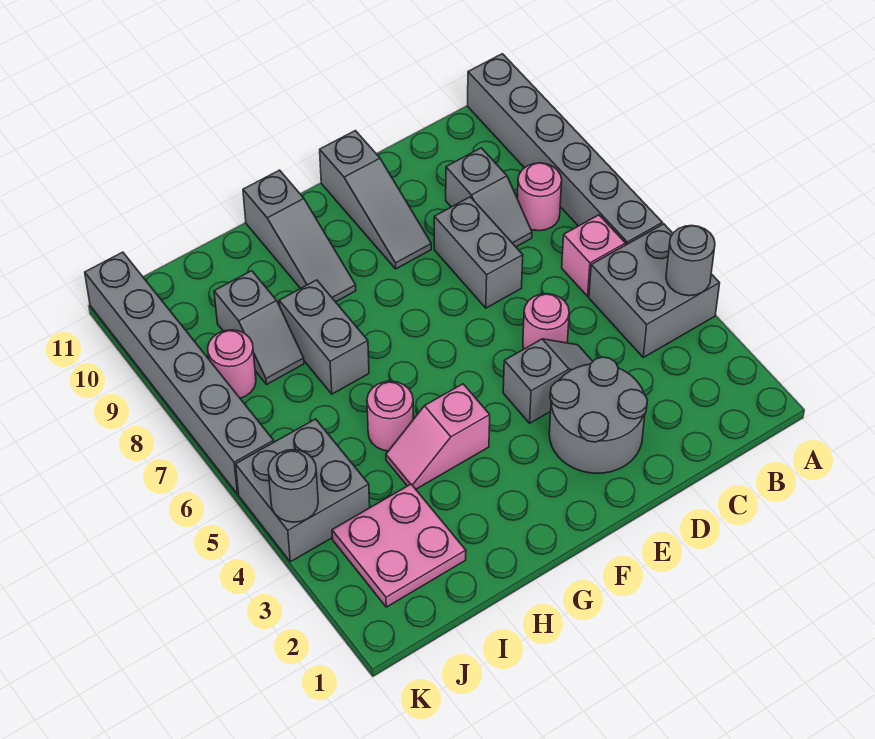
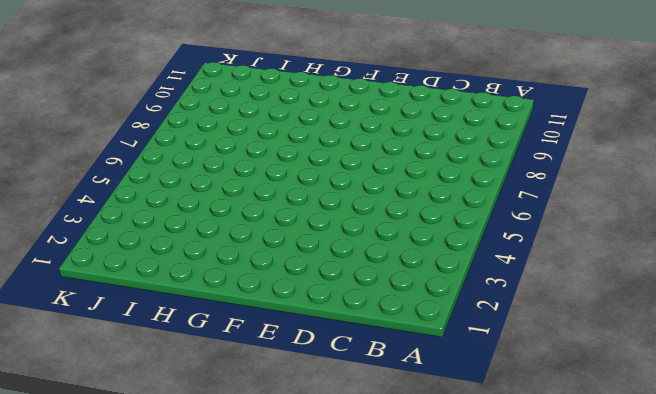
none -> grey brick A4:B5 level 1
none -> grey brick A6:A11 level 1
none -> pink brick B6 level 1

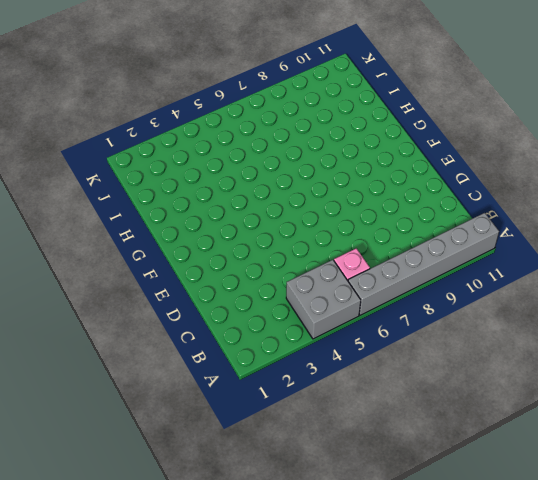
none -> pink round brick B8 level 1
none -> grey slope C8:C9 level 1 top 9
none -> grey round brick D2:E3 level 1

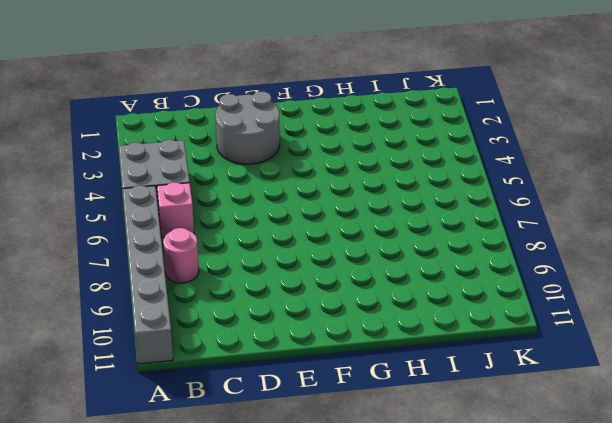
none -> grey slope C8:C9 level 1 top 9
none -> grey slope D4:E4 level 1 top E
none -> pink round brick D5 level 1

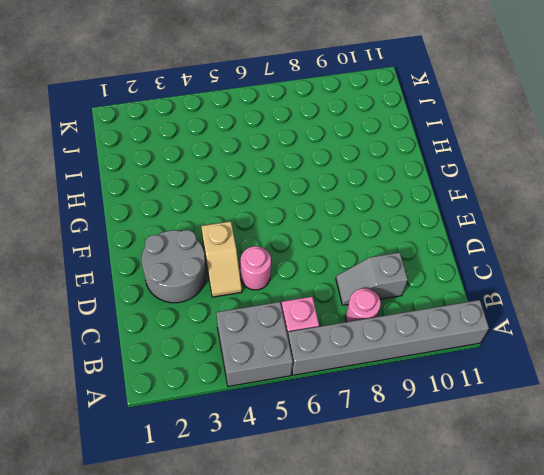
tan slope D4:E4 level 1 top E -> grey slope D4:E4 level 1 top E
none -> grey brick D7:D8 level 1
none -> grey slope E9:E11 level 1 top 11
none -> pink slope G4:H4 level 1 top G

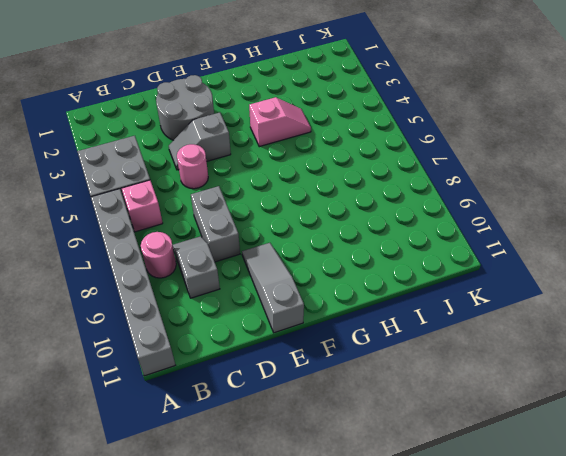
none -> grey slope G9:G11 level 1 top 11
none -> pink round brick H5 level 1
none -> grey brick H7:H8 level 1

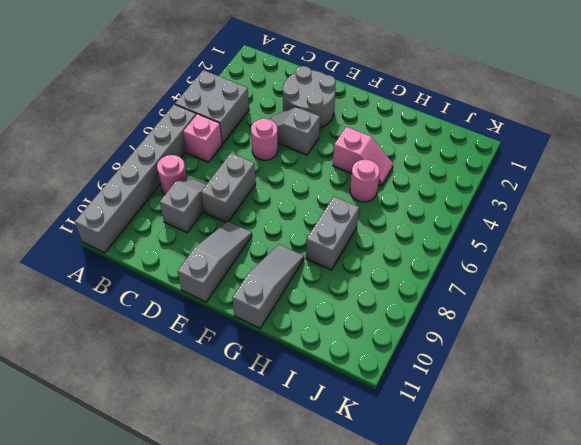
none -> pink plate I2:J3 level 1
none -> grey slope I8:I9 level 1 top 9
none -> grey brick J4:K5 level 1

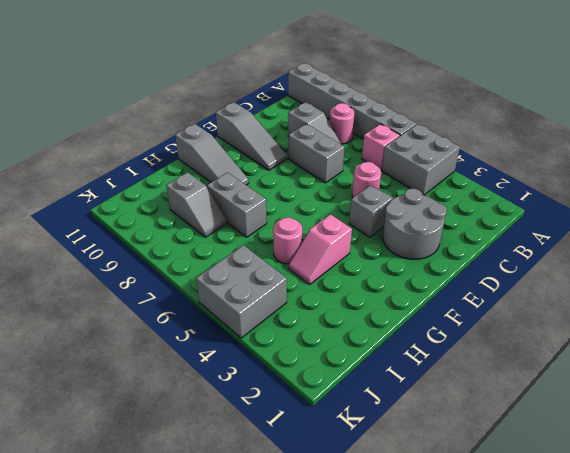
none -> pink plate I2:J3 level 1
none -> pink round brick J8 level 1
none -> grey brick K6:K11 level 1

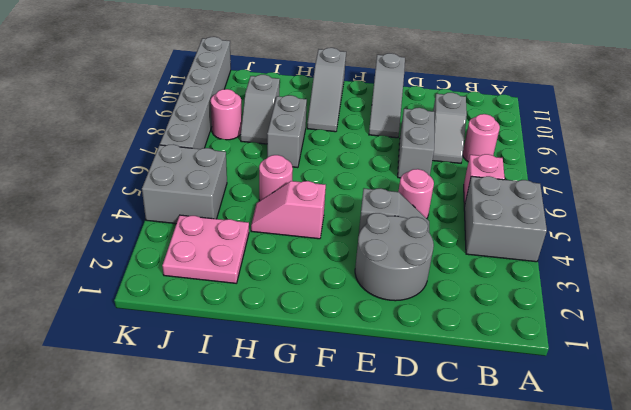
none -> grey brick A6:A11 level 1
none -> grey round brick A4 level 2
none -> grey round brick K4 level 2

